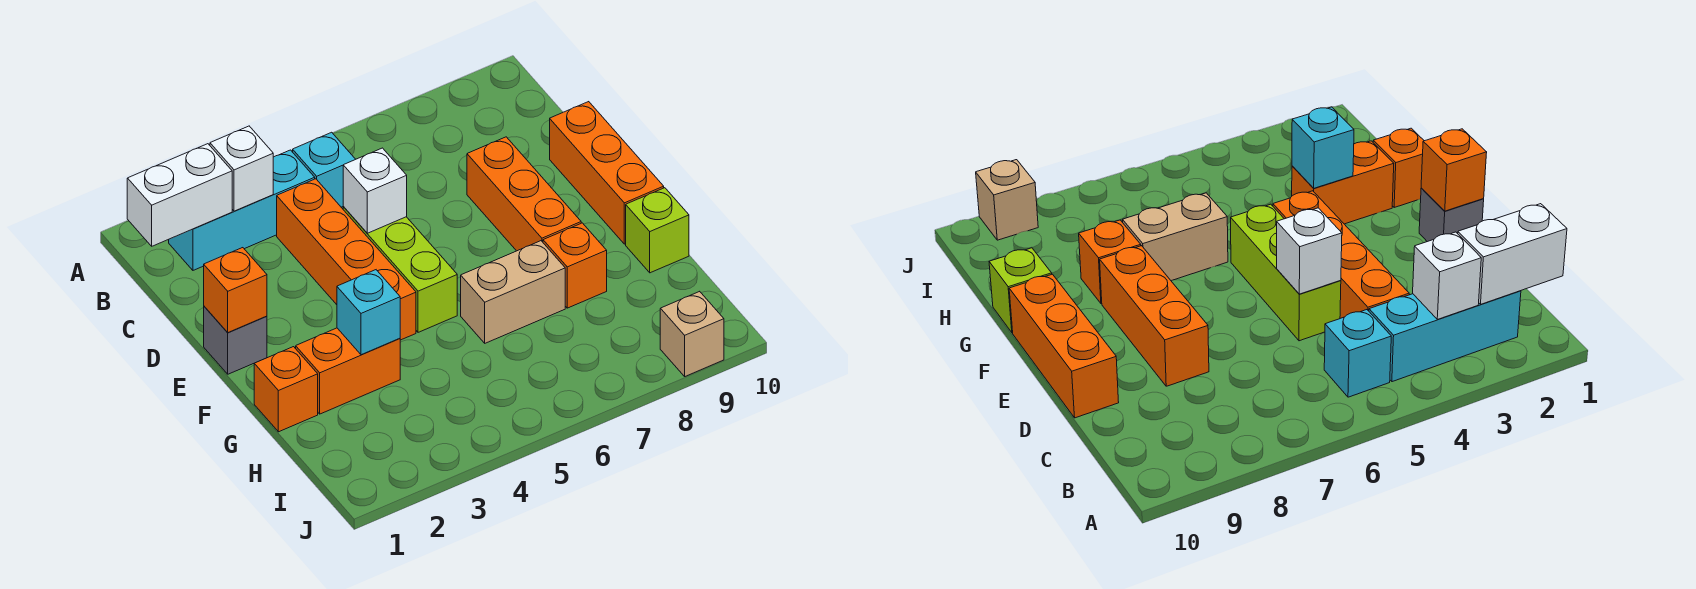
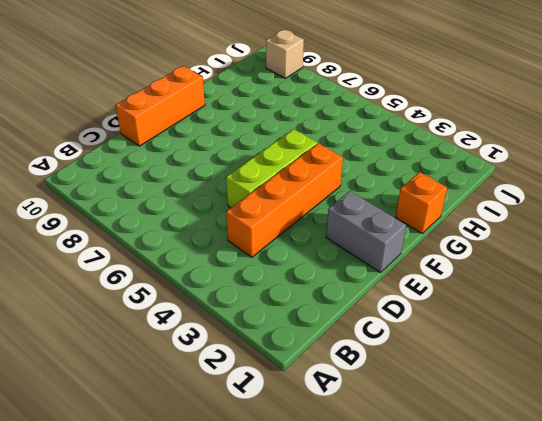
grey brick E1:E2 level 1 -> grey brick E1 level 1
none -> cyan brick B2:B4 level 1
none -> cyan brick B5 level 1
none -> orange brick D8:F8 level 1

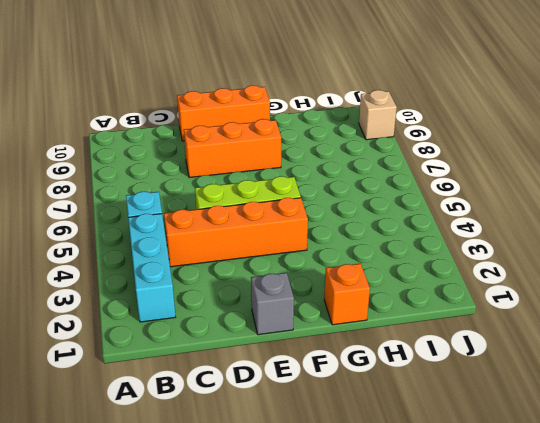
none -> orange brick G2:G3 level 1
none -> tan brick G6:G7 level 1
none -> orange brick G8 level 1

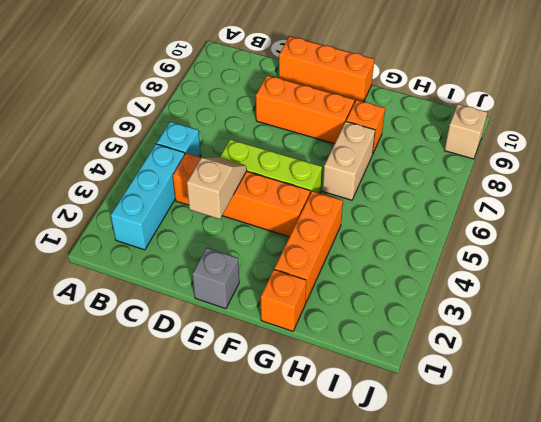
tan slope D3:D4 level 2 top 3 -> none
orange brick G2:G4 level 1 -> orange brick G2:G3 level 1
none -> lime brick G10 level 1
none -> white brick B1:B2 level 2
none -> white brick B3 level 2

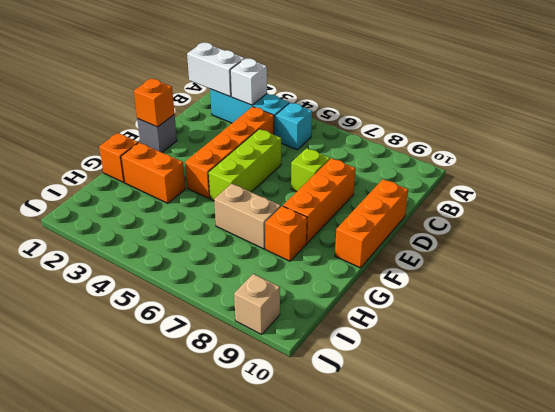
lime brick D7 level 1 -> lime brick G10 level 1
none -> white brick D5 level 2
none -> cyan brick G3 level 2

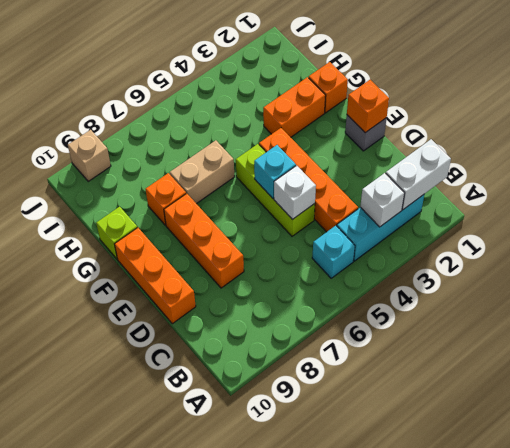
cyan brick E5 level 2 -> cyan brick G3 level 2

